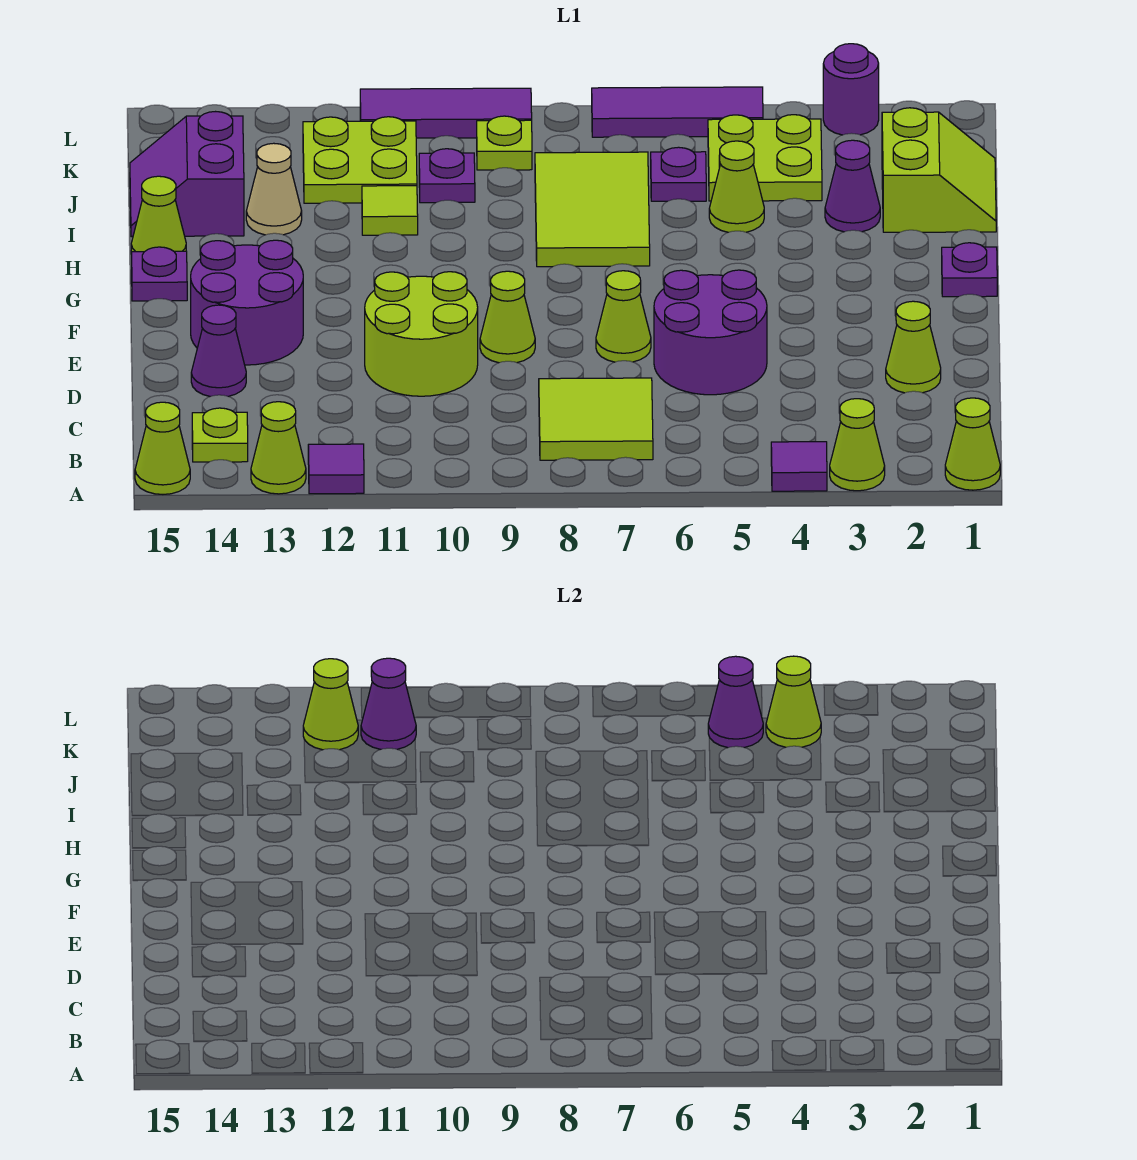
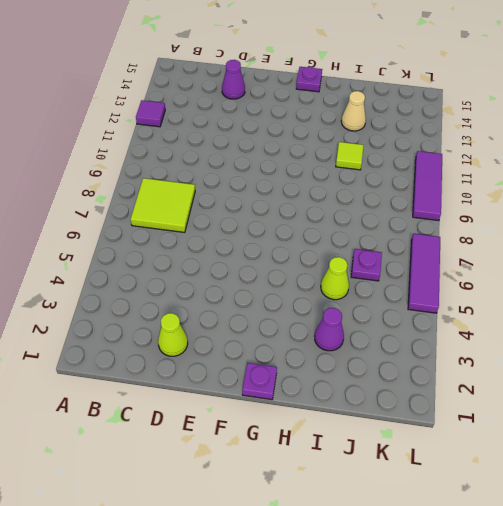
none -> lime cone A1 level 1
none -> lime cone A3 level 1
none -> purple tile A4 level 1
none -> lime cone A13 level 1

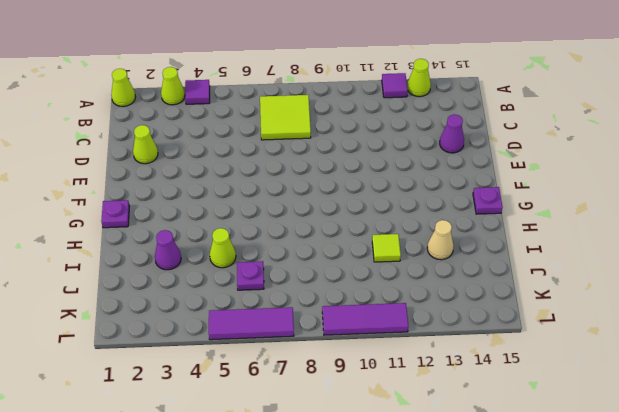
none -> lime cone A15 level 1
none -> lime plate B14 level 1
none -> purple round brick D5:E6 level 1
none -> lime round brick D10:E11 level 1

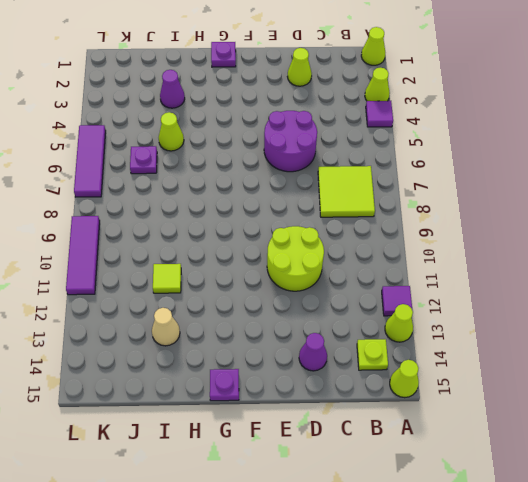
none -> lime cone E7 level 1
none -> lime cone E9 level 1
none -> purple round brick E13:F14 level 1
none -> lime tile H7:J8 level 1

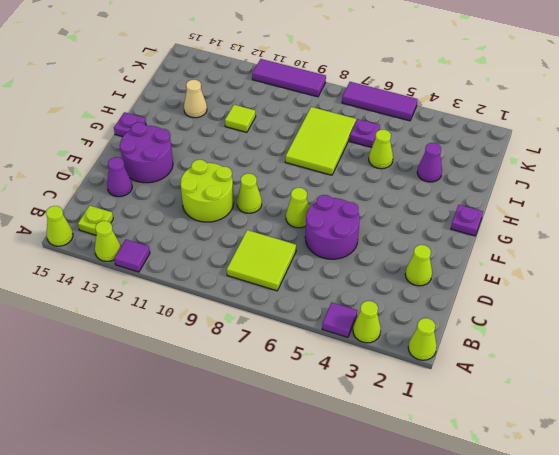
none -> lime cone H15 level 1
none -> lime slope I1:J2 level 1 top 2
none -> purple slope I14:J15 level 1 top 14
none -> lime plate J4:K5 level 1

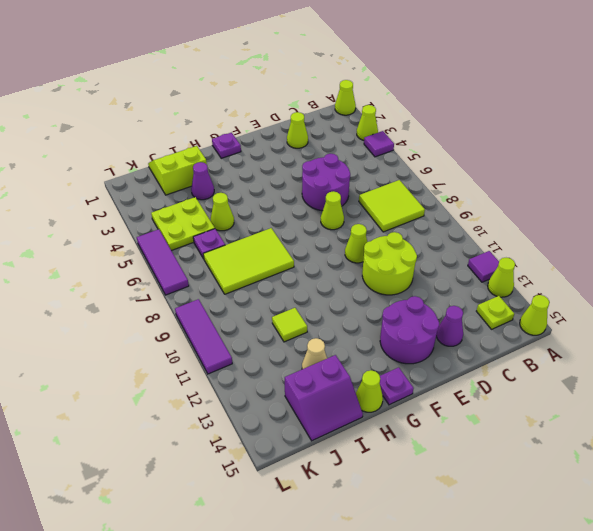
none -> purple plate J10 level 1
none -> lime plate J11:K12 level 1
none -> lime plate K9 level 1
none -> purple round brick L3 level 1

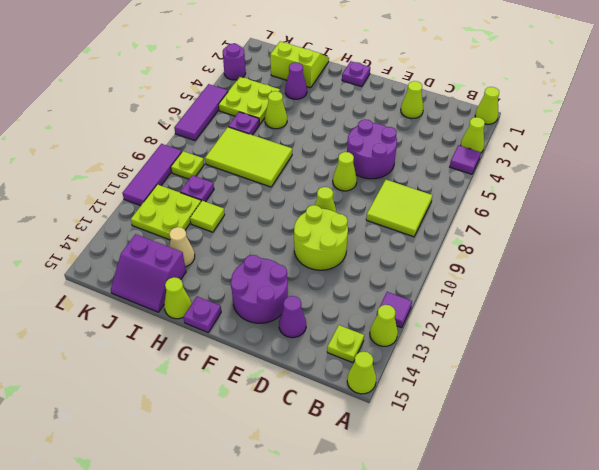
none -> lime cone K4 level 2
none -> purple cone K5 level 2
none -> purple cone K11 level 2
none -> lime cone K12 level 2

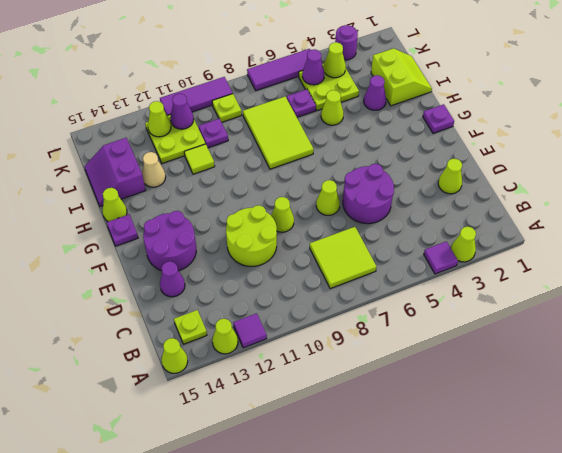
none -> lime cone A1 level 1

